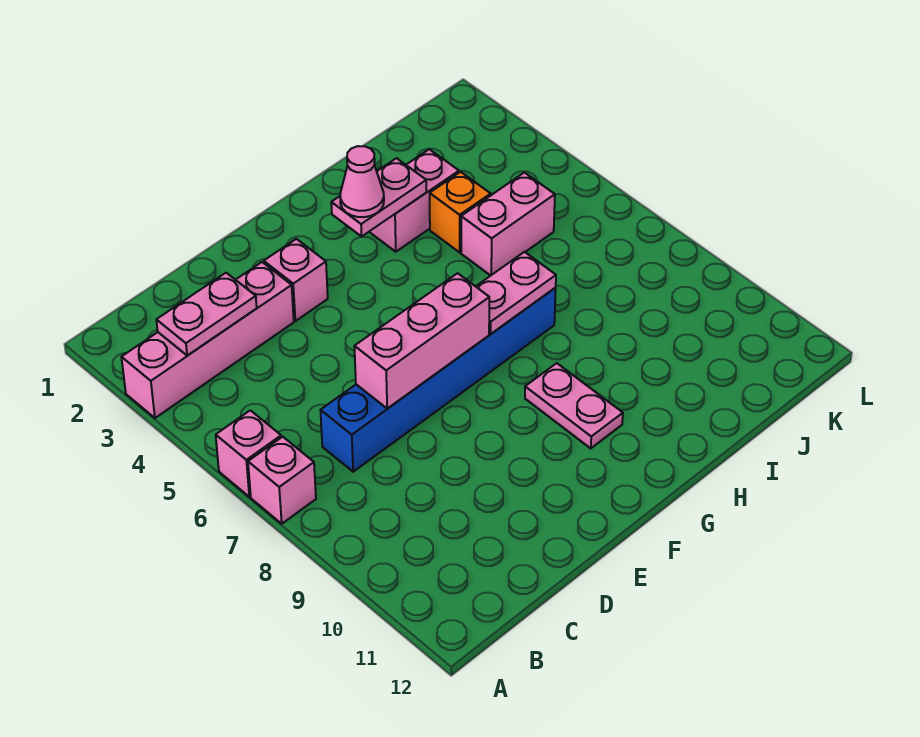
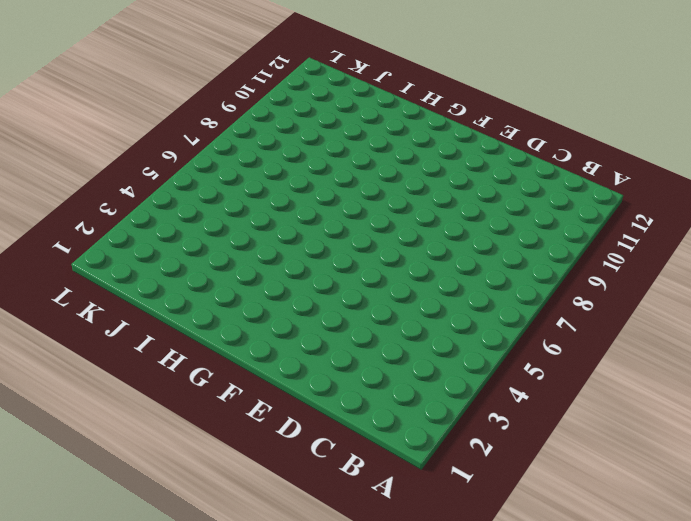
none -> pink brick A3:D3 level 1
none -> pink brick A6 level 1
none -> pink brick A7 level 1

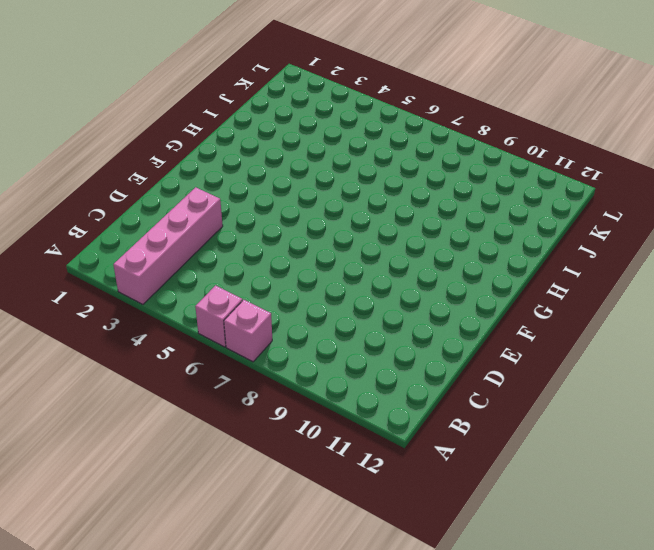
none -> blue brick C7:H7 level 1
none -> pink brick E3 level 1
none -> pink plate G9:G10 level 1

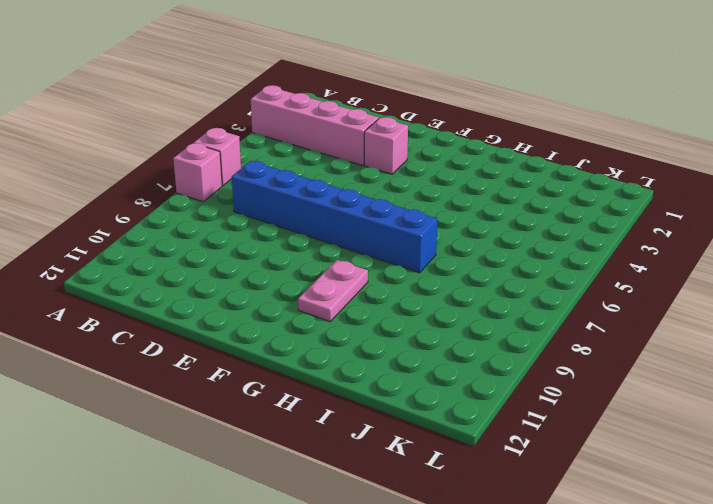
none -> pink brick H3:I3 level 1
none -> orange brick I4 level 1
none -> pink brick I5:J5 level 1

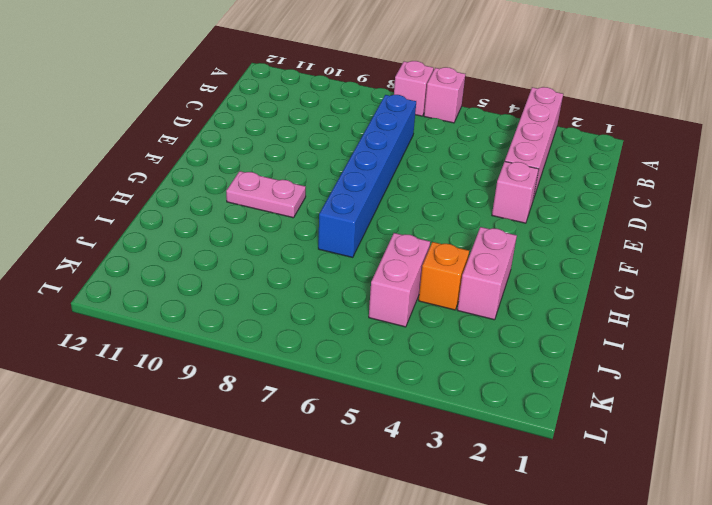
none -> pink plate B3:C3 level 2
none -> pink brick D7:F7 level 2
none -> pink plate G3:H3 level 2

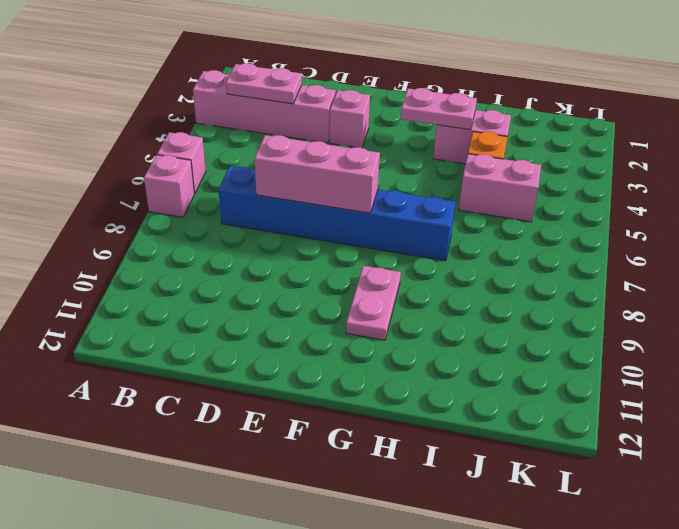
none -> pink plate G7:H7 level 2
none -> pink cone G3 level 3

